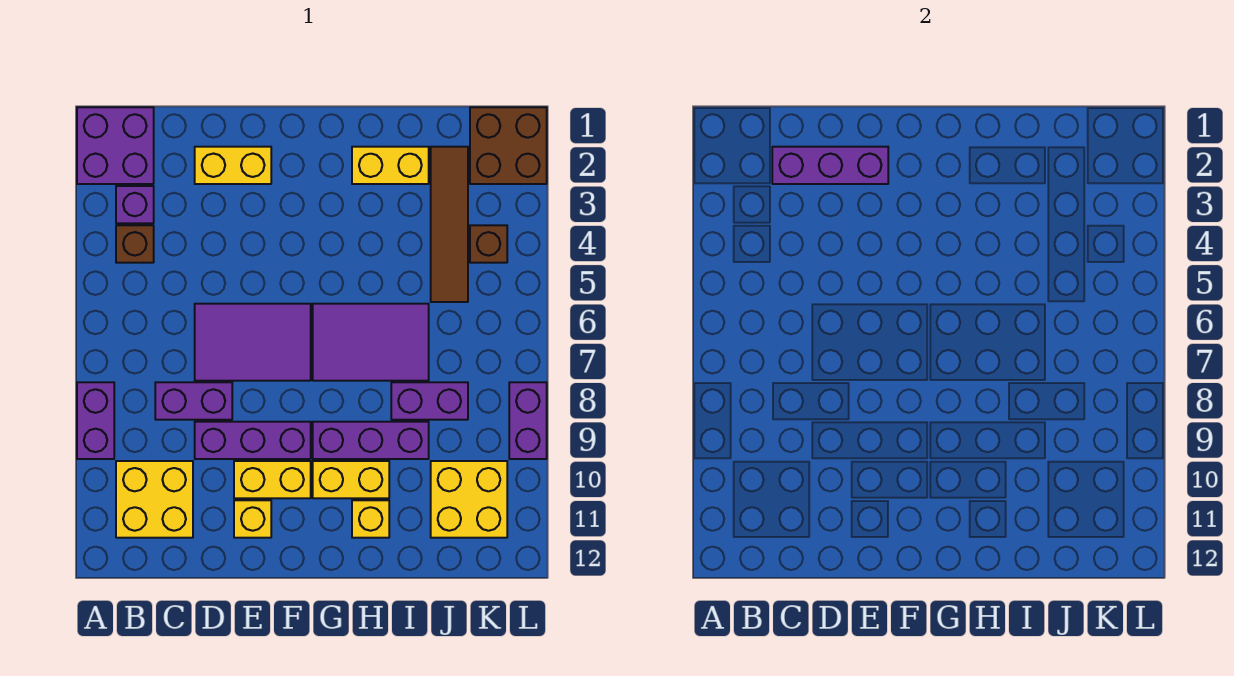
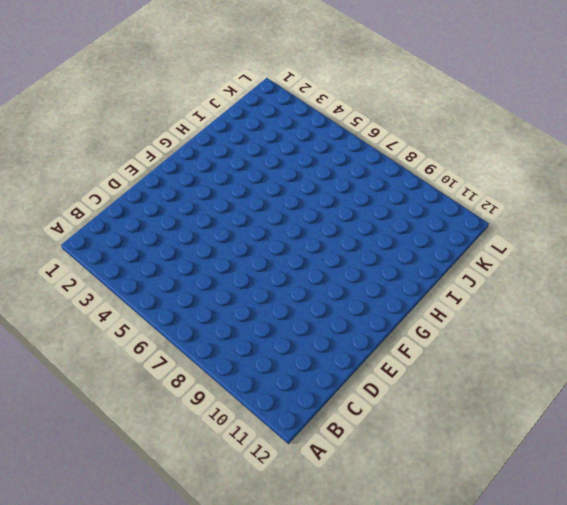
none -> purple brick A1:B2 level 1
none -> purple brick A8:A9 level 1
none -> purple brick B3 level 1

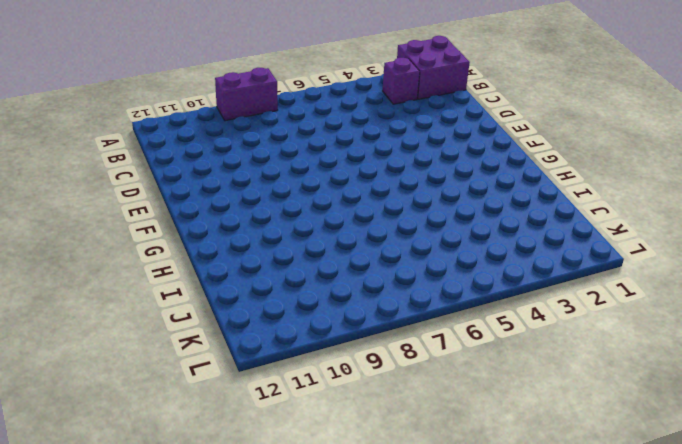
none -> brown brick B4 level 1
none -> yellow brick B10:C11 level 1
none -> purple brick C8:D8 level 1

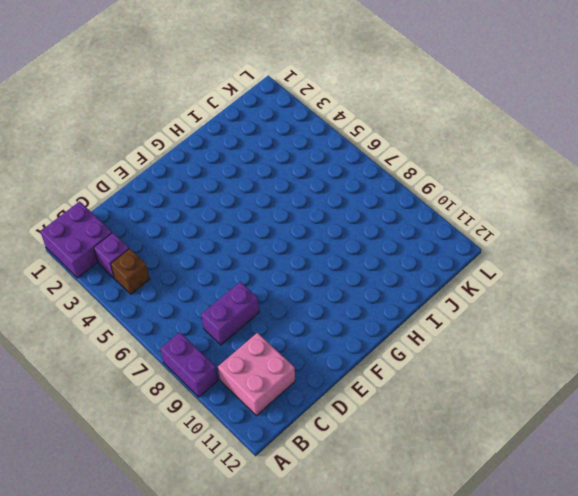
pink brick B10:C11 level 1 -> yellow brick B10:C11 level 1
none -> yellow brick D2:E2 level 1
none -> purple tile D6:F7 level 1
none -> purple brick D9:F9 level 1

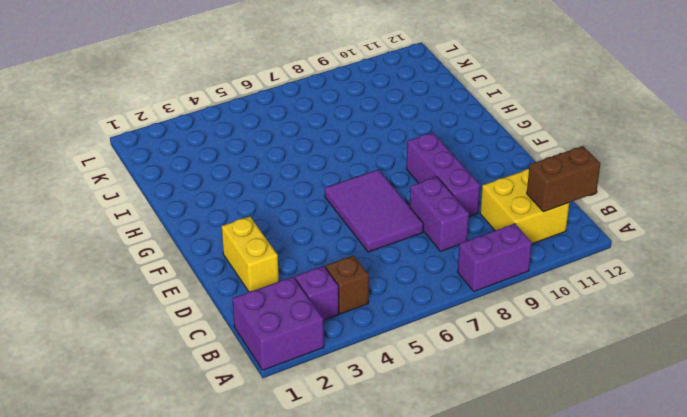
brown brick B11:B12 level 2 -> none
none -> yellow brick E10:F10 level 1
none -> yellow brick E11 level 1
none -> purple tile G6:I7 level 1

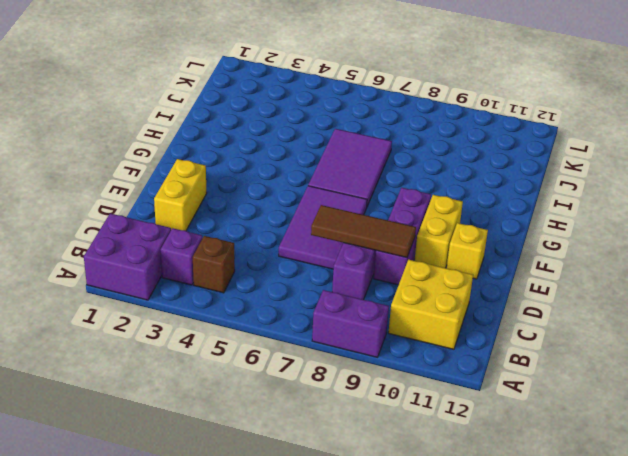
brown tile D7:D9 level 2 -> none
none -> purple brick G9:I9 level 1
none -> yellow brick G10:H10 level 1
none -> yellow brick H2:I2 level 1

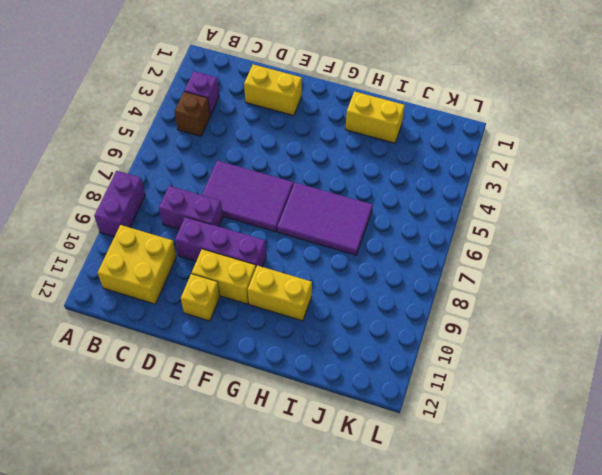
none -> purple brick A1:B2 level 1
none -> purple brick G9:I9 level 1
none -> yellow brick H11 level 1

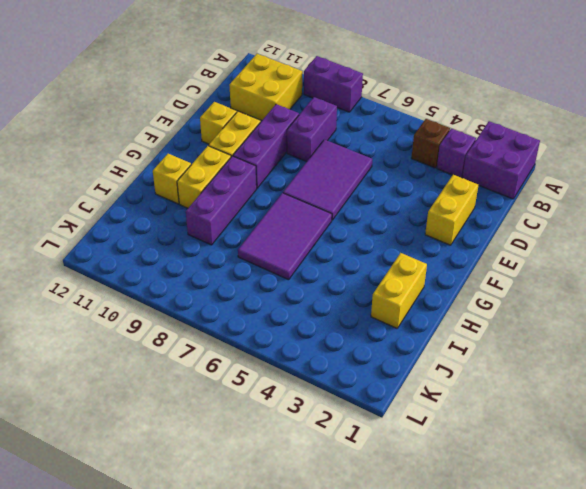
none -> purple brick I8:J8 level 1
none -> brown tile J2:J5 level 1
none -> yellow brick J10:K11 level 1

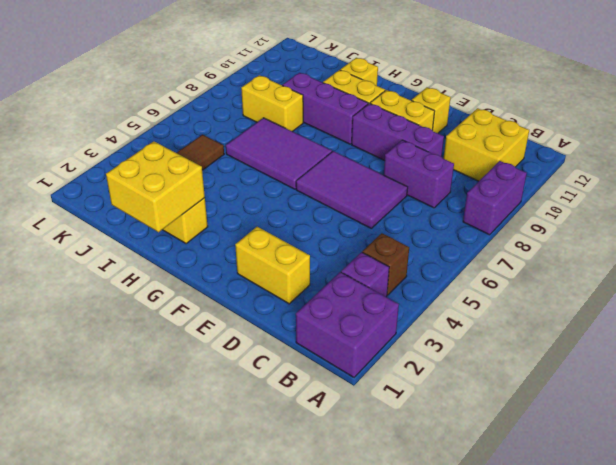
yellow brick H1:I2 level 2 -> yellow brick J10:K11 level 1
yellow brick I8:J8 level 1 -> purple brick I8:J8 level 1
none -> brown brick K1:L2 level 1
none -> brown brick K4 level 1
none -> purple brick L8:L9 level 1

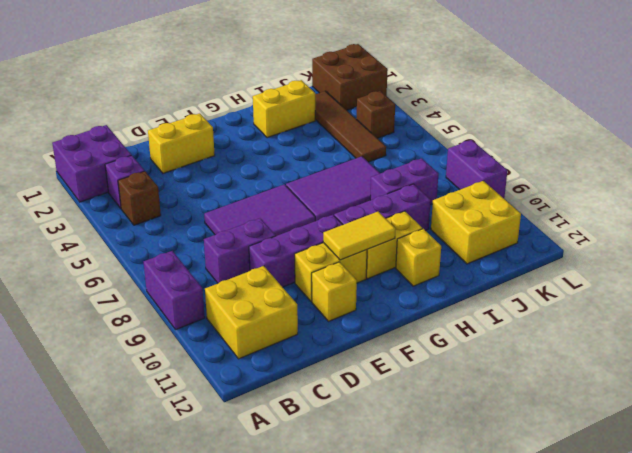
yellow tile F10:G10 level 2 -> none
none -> purple brick C2:E2 level 2

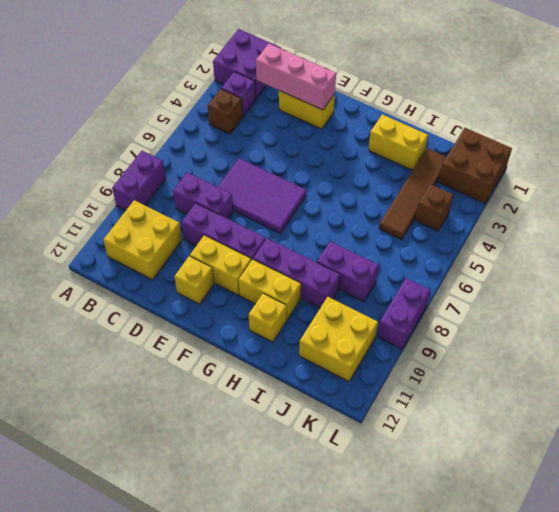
pink brick C2:E2 level 2 -> purple brick C2:E2 level 2
none -> purple tile G6:I7 level 1

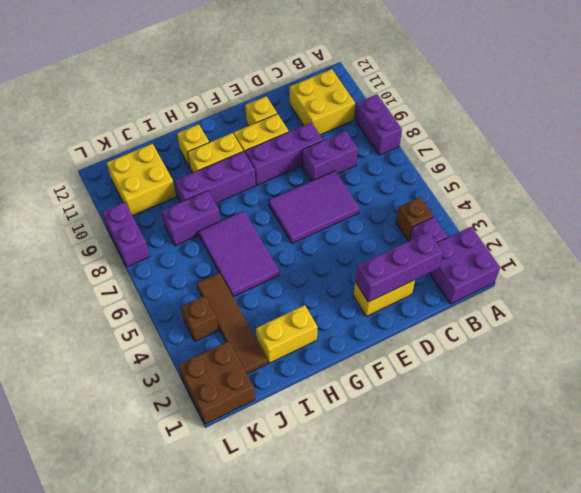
purple tile H5:I7 level 1 -> purple tile G6:I7 level 1

